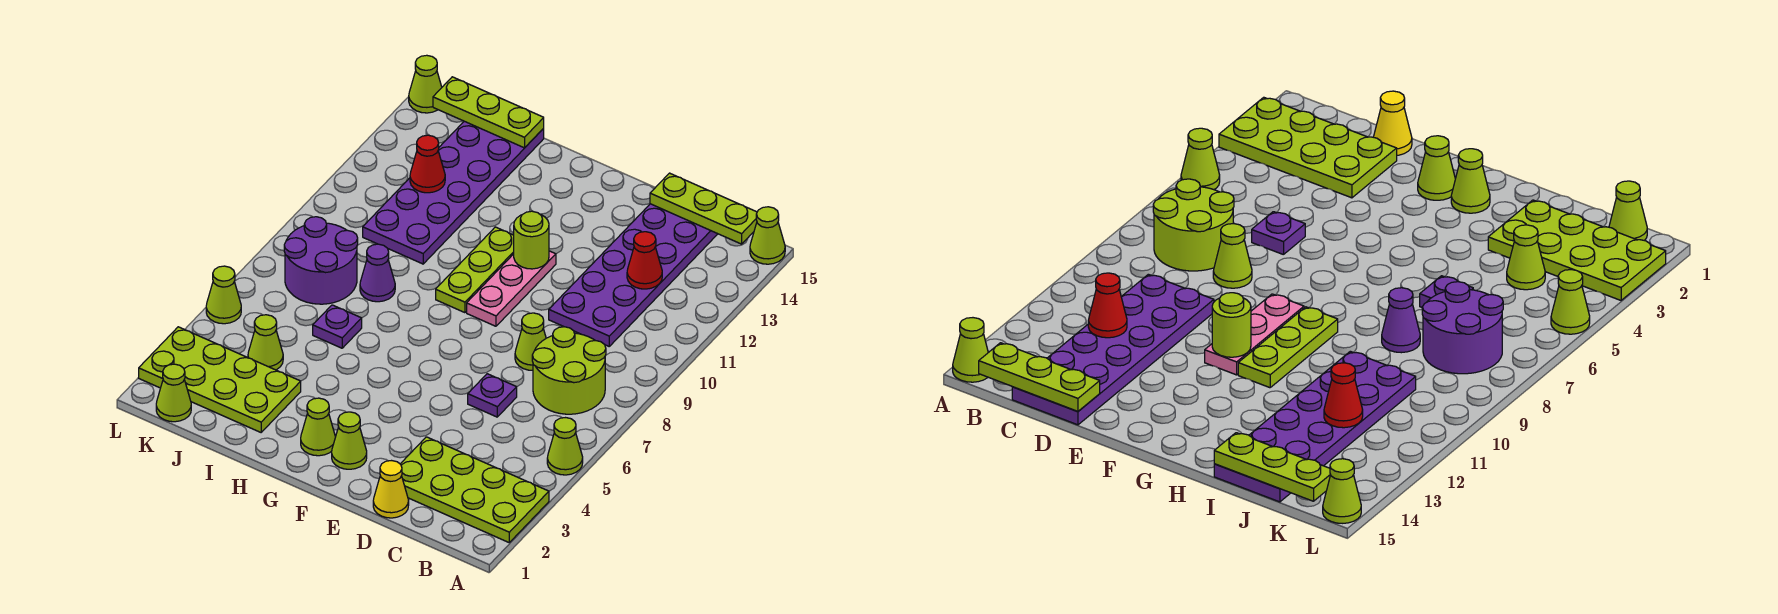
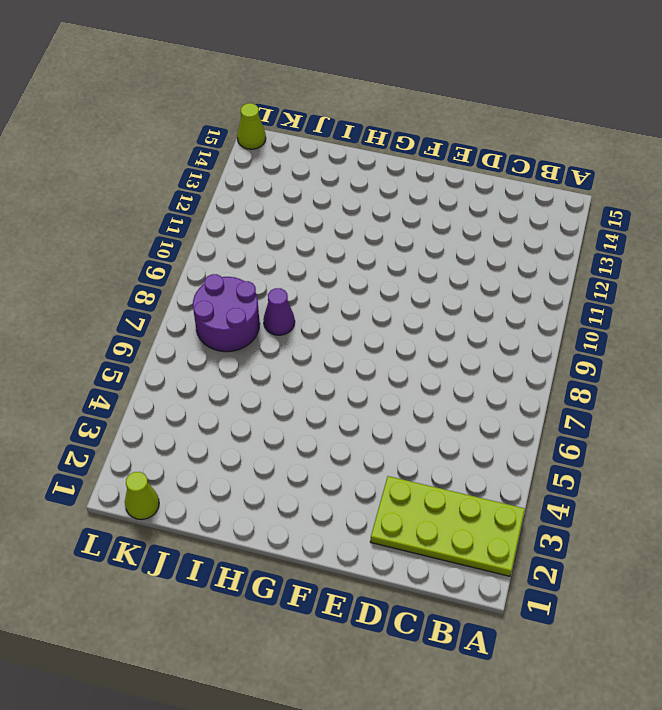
none -> lime cone A5 level 1
none -> lime cone A15 level 1
none -> lime round brick B7:C8 level 1

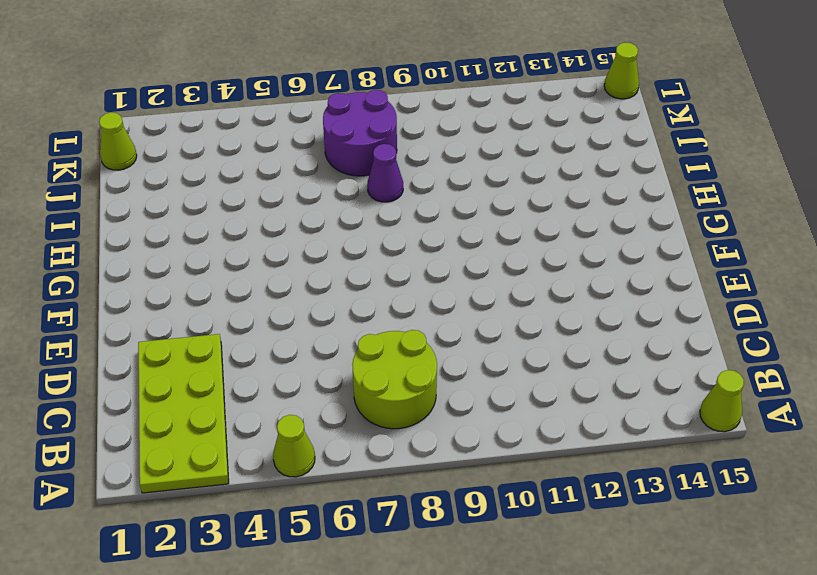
none -> purple plate C10:D15 level 1
none -> yellow cone D1 level 1
none -> purple plate D6 level 1

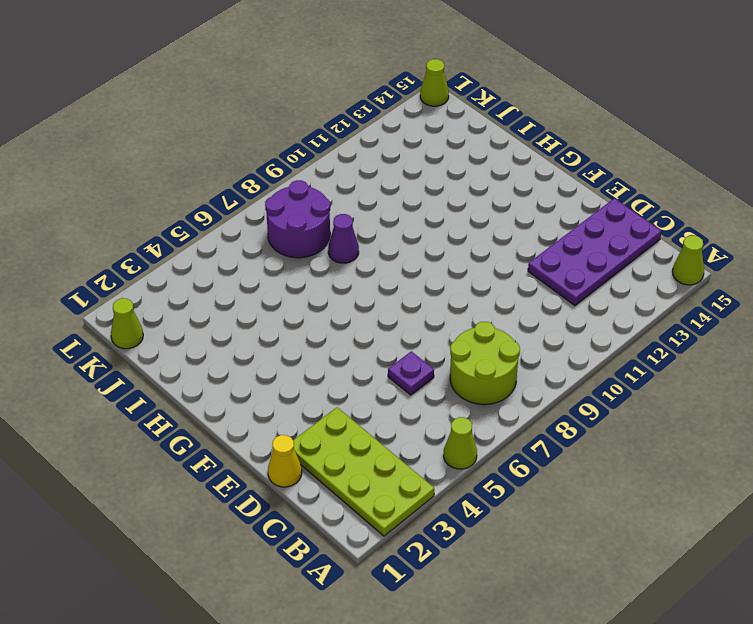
purple plate C12:D15 level 1 -> purple plate C10:D15 level 1
none -> lime cone D8 level 1
none -> lime cone F2 level 1
none -> pink plate F9:F11 level 1

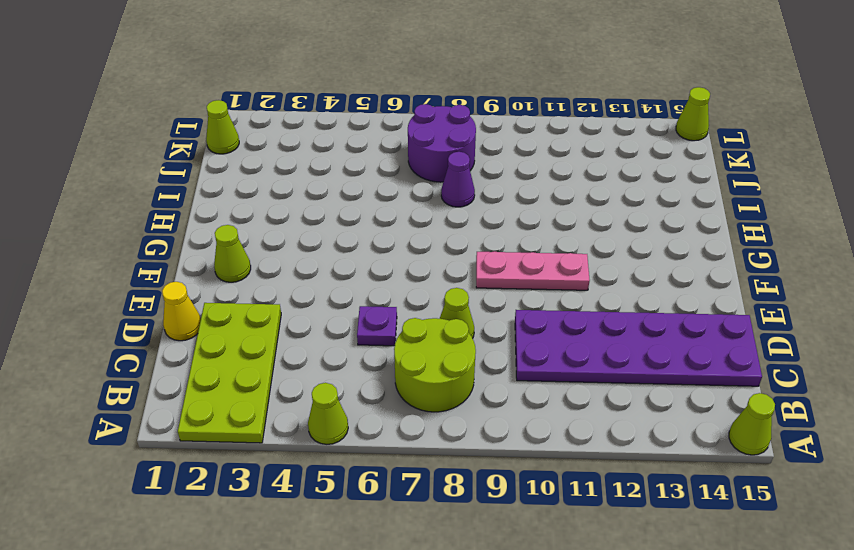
none -> lime cone G2 level 1
none -> lime plate G9:G11 level 1
none -> lime plate I2:L3 level 1

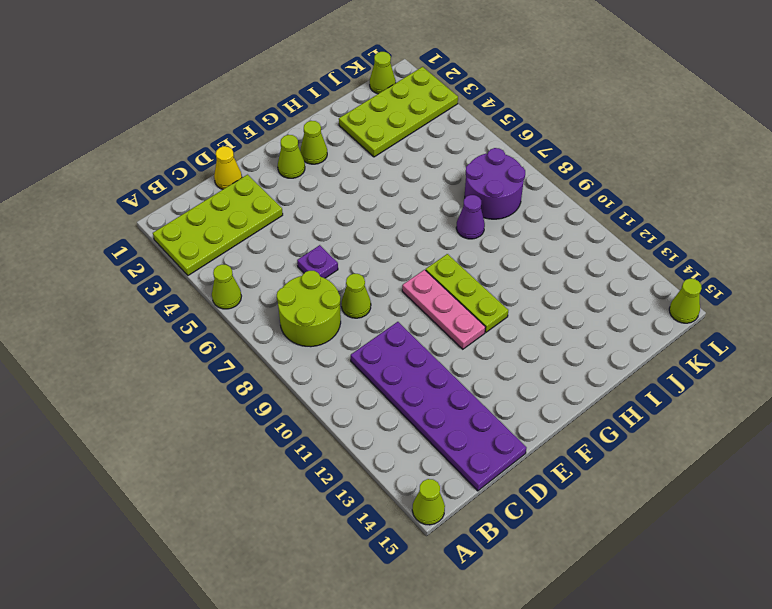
none -> purple plate I6 level 1
none -> purple plate I10:J15 level 1
none -> lime cone J4 level 1

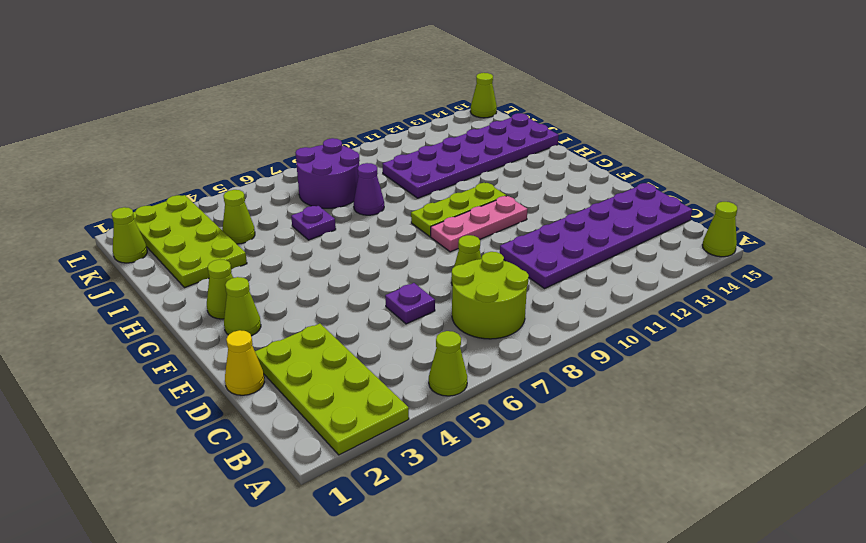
none -> lime cone L5 level 1
none -> lime plate B15:D15 level 2
none -> red cone C12 level 2

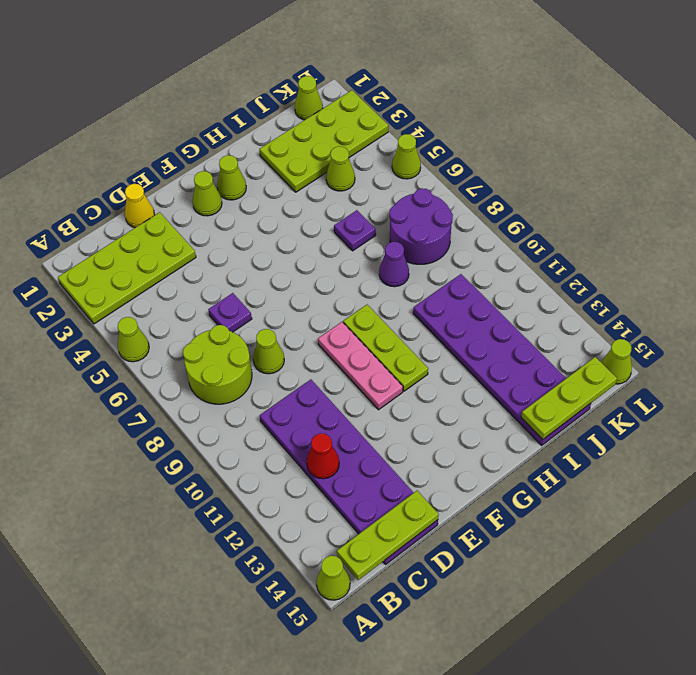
none -> lime round brick F11 level 2
none -> red cone J12 level 2

